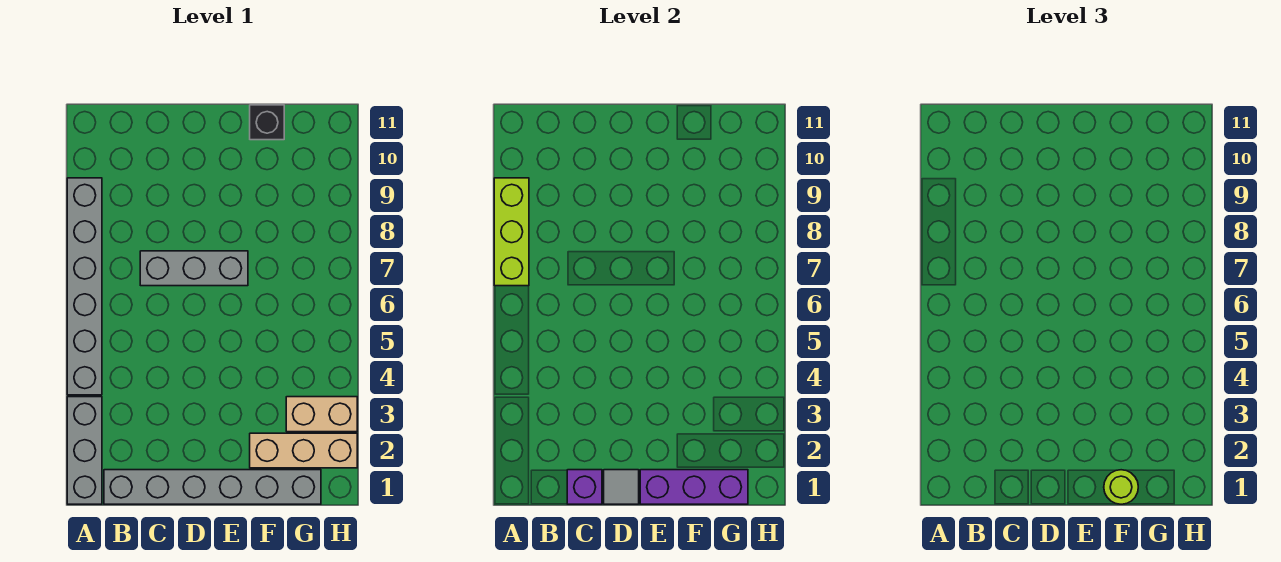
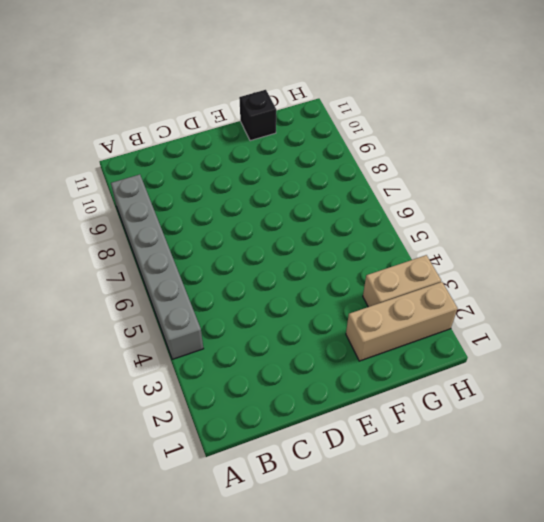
none -> grey brick A1:A3 level 1
none -> grey brick B1:G1 level 1
none -> grey brick C7:E7 level 1

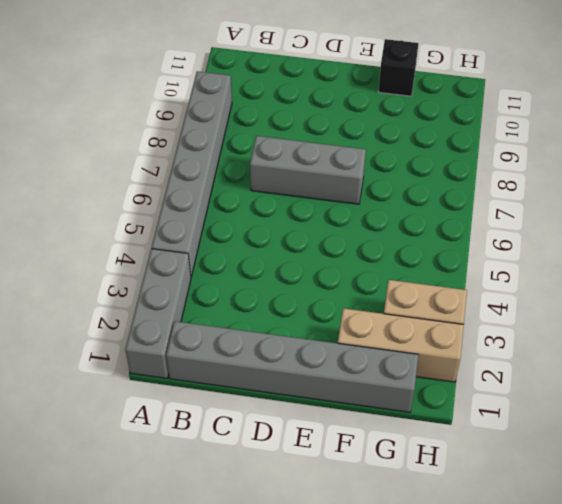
none -> lime brick A7:A9 level 2
none -> purple brick C1 level 2
none -> grey tile D1 level 2

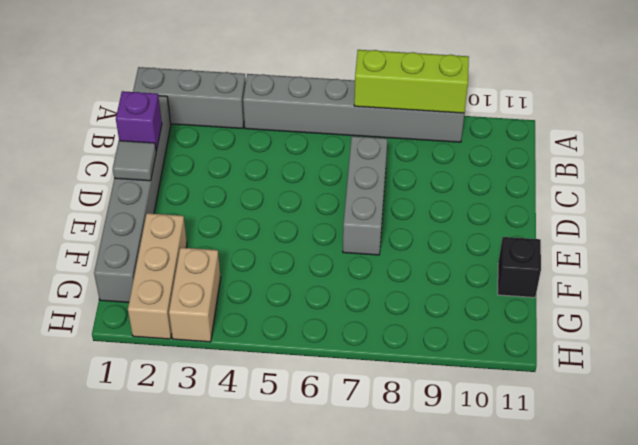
none -> purple brick E1:G1 level 2
none -> lime round brick F1 level 3

